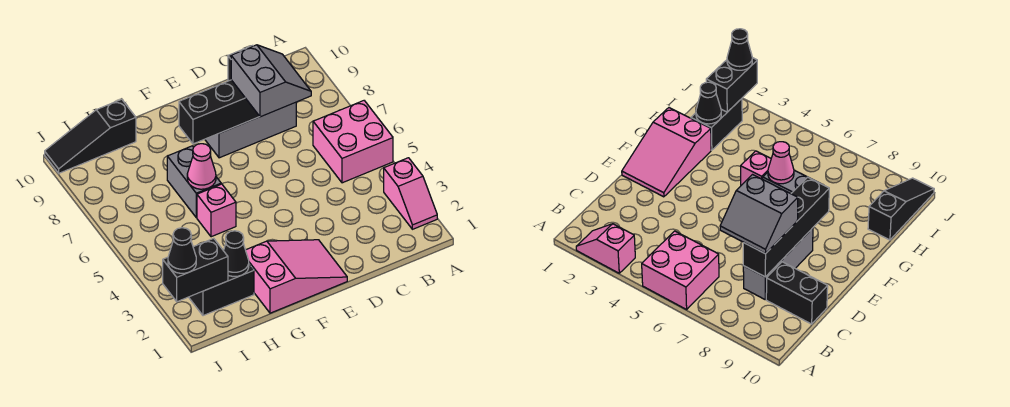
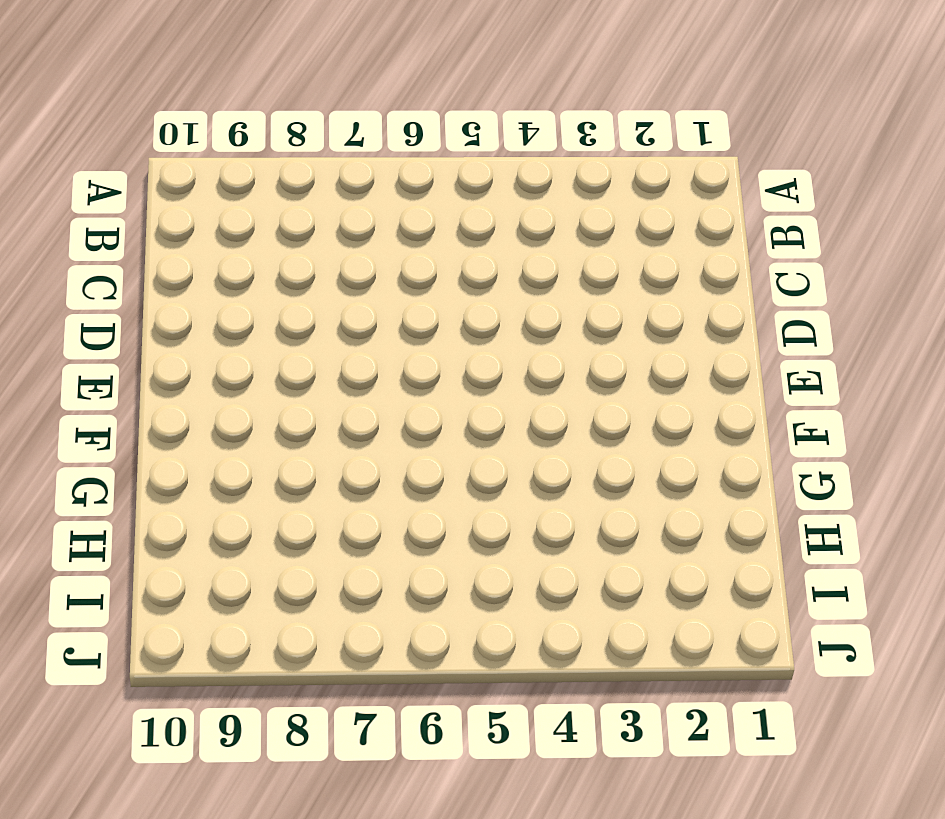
none -> pink slope A2:A3 level 1 top 3
none -> pink brick A5:B6 level 1
none -> grey brick C8:E8 level 1

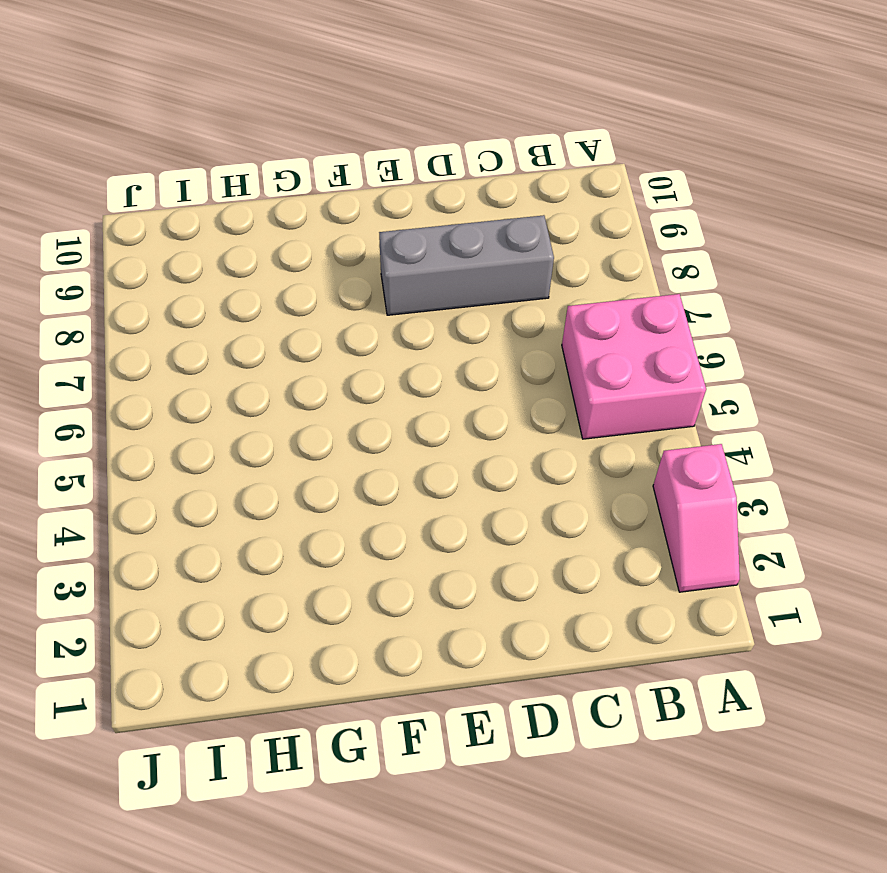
none -> black brick C9:C10 level 1
none -> pink slope E1:G2 level 1 top G
none -> pink brick G5 level 1

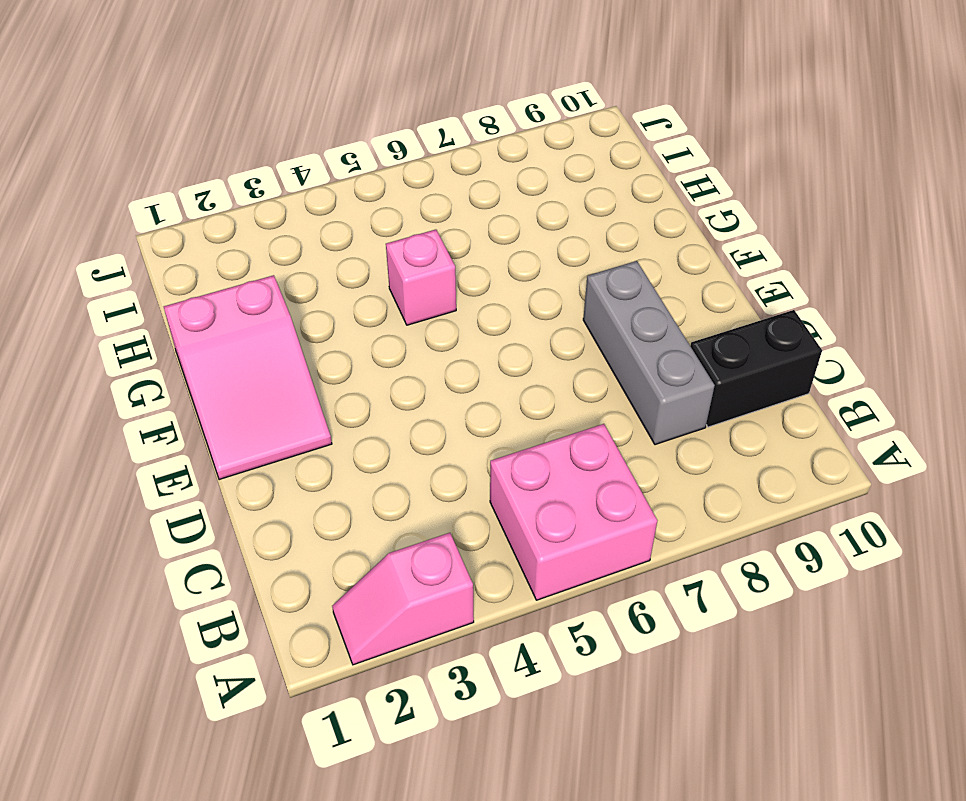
none -> grey brick G6:G7 level 1
none -> black brick H2:I2 level 1
none -> black slope H10:J10 level 1 top H

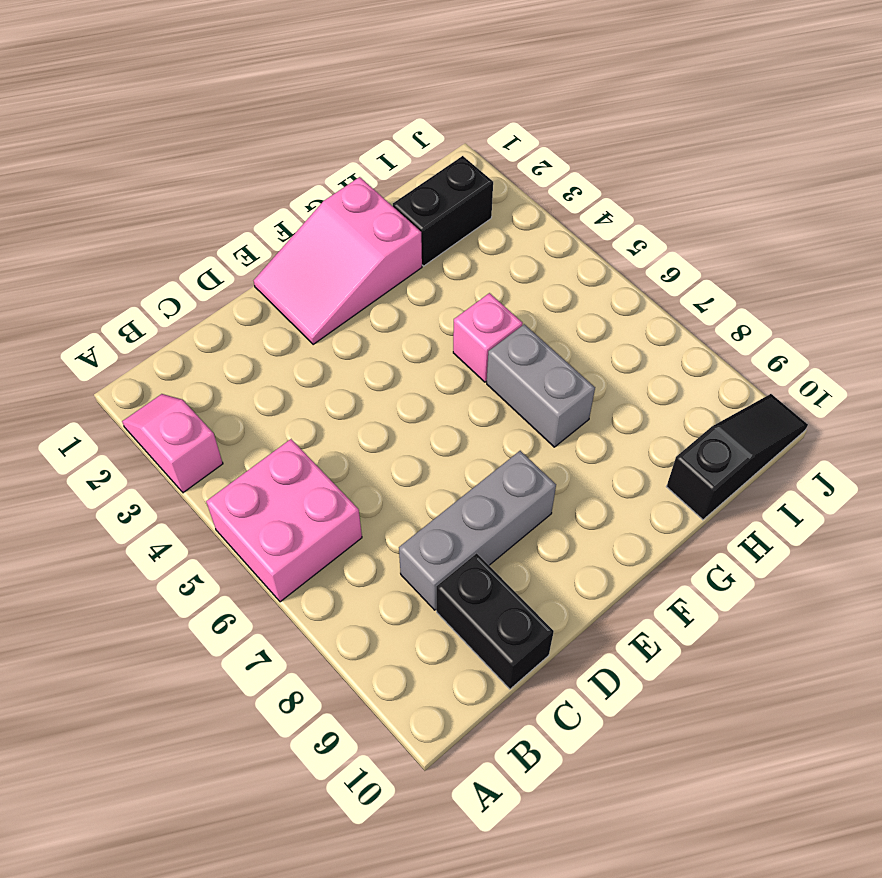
none -> black brick C8:F8 level 2
none -> pink cone G6 level 2
none -> black cone H2 level 2

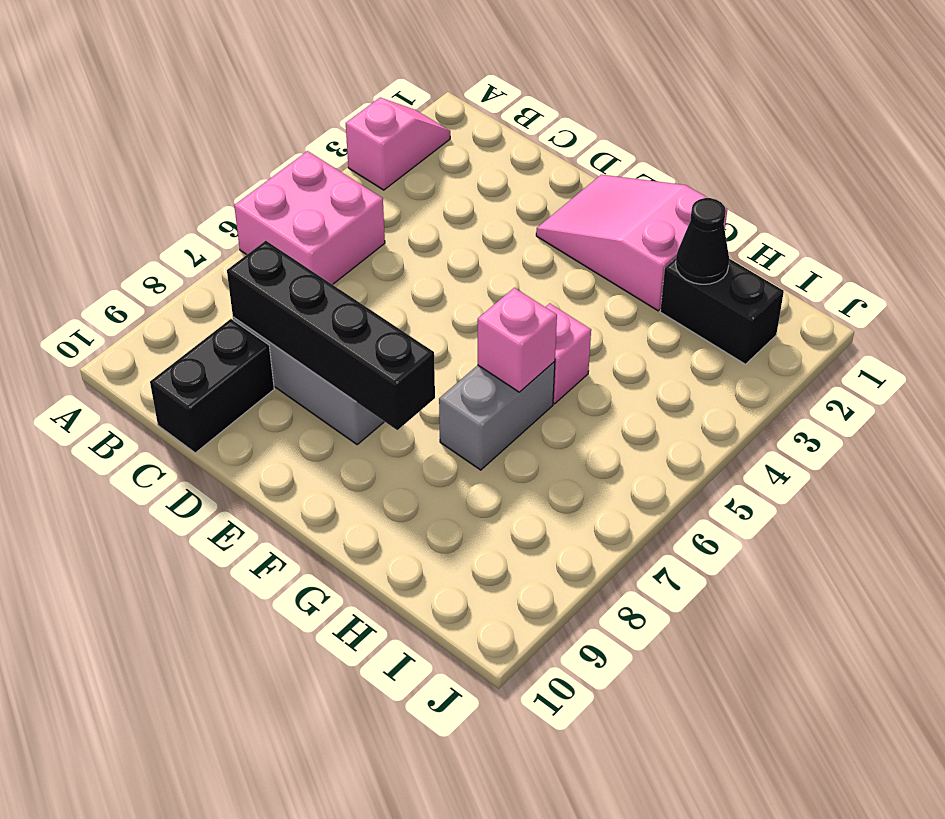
pink brick G6 level 2 -> pink cone G6 level 2
none -> black slope H10:J10 level 1 top H
none -> black brick I2:J2 level 2
none -> grey slope C7:D8 level 3 top D

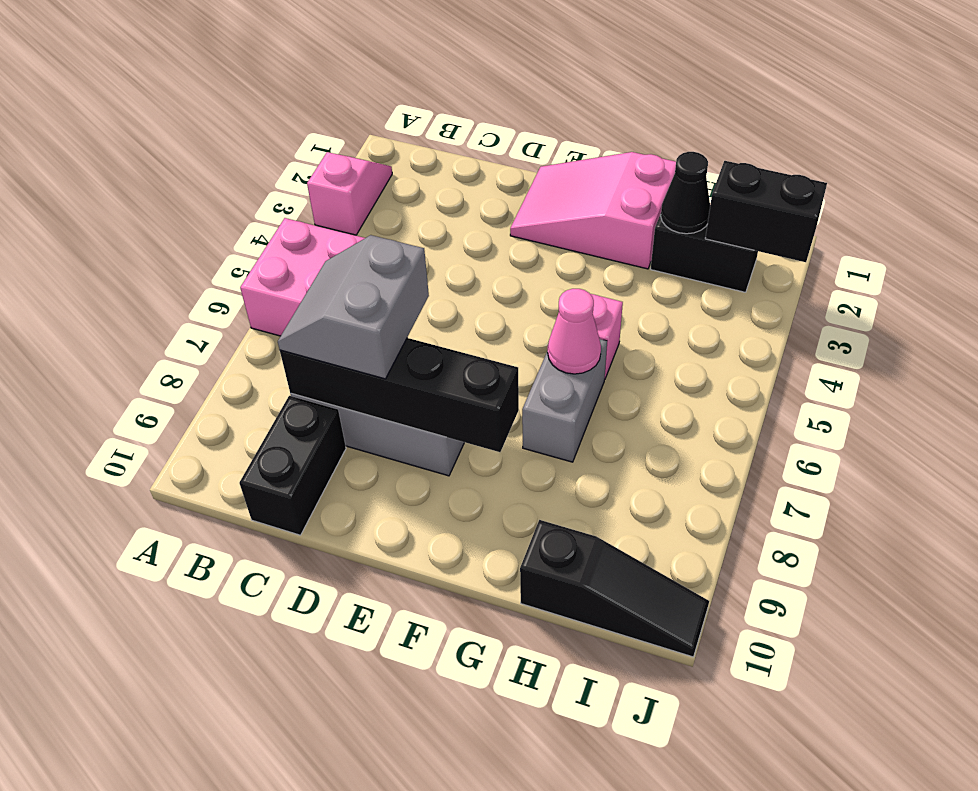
none -> black cone J2 level 3

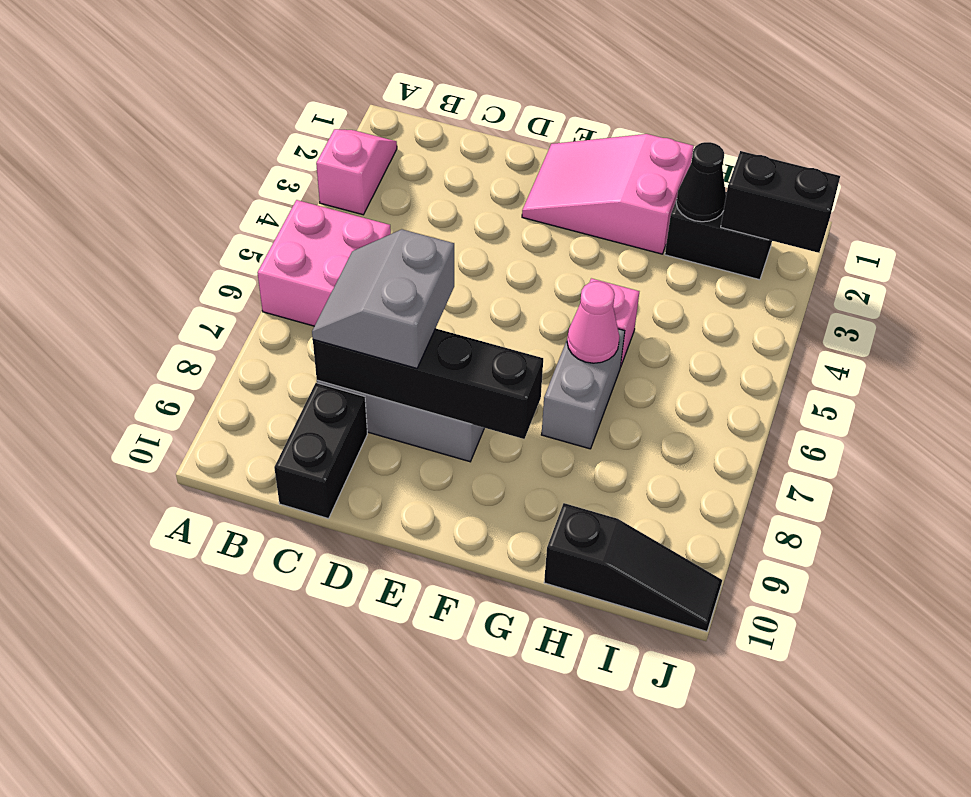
none -> black cone J2 level 3

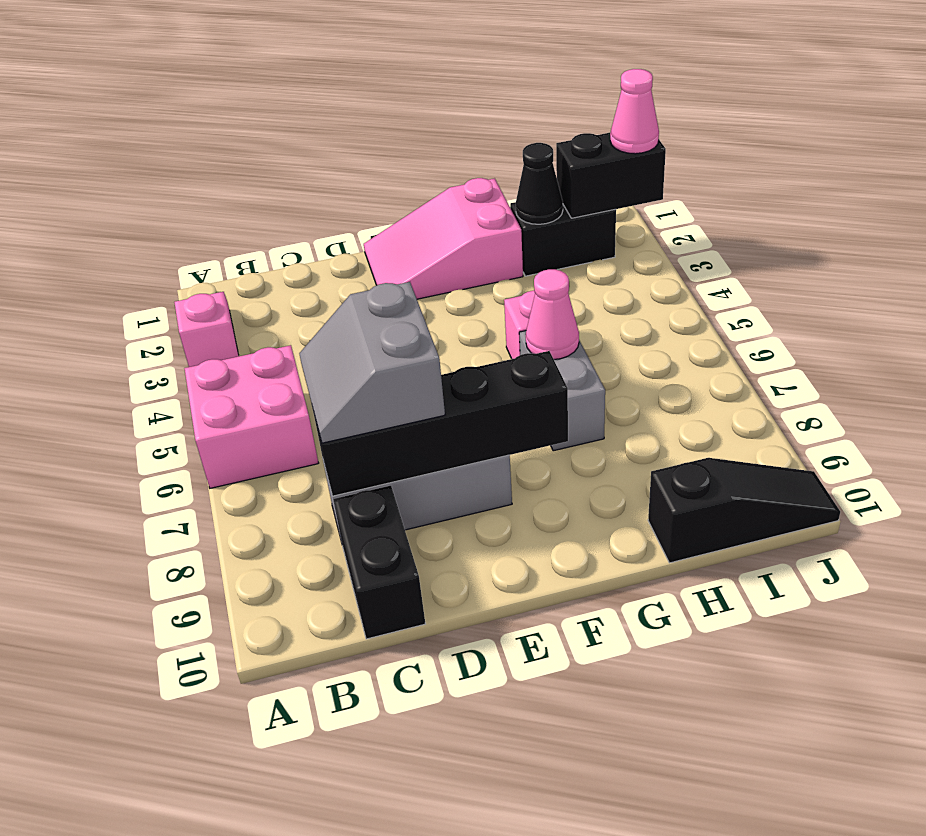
pink cone J2 level 3 -> black cone J2 level 3

